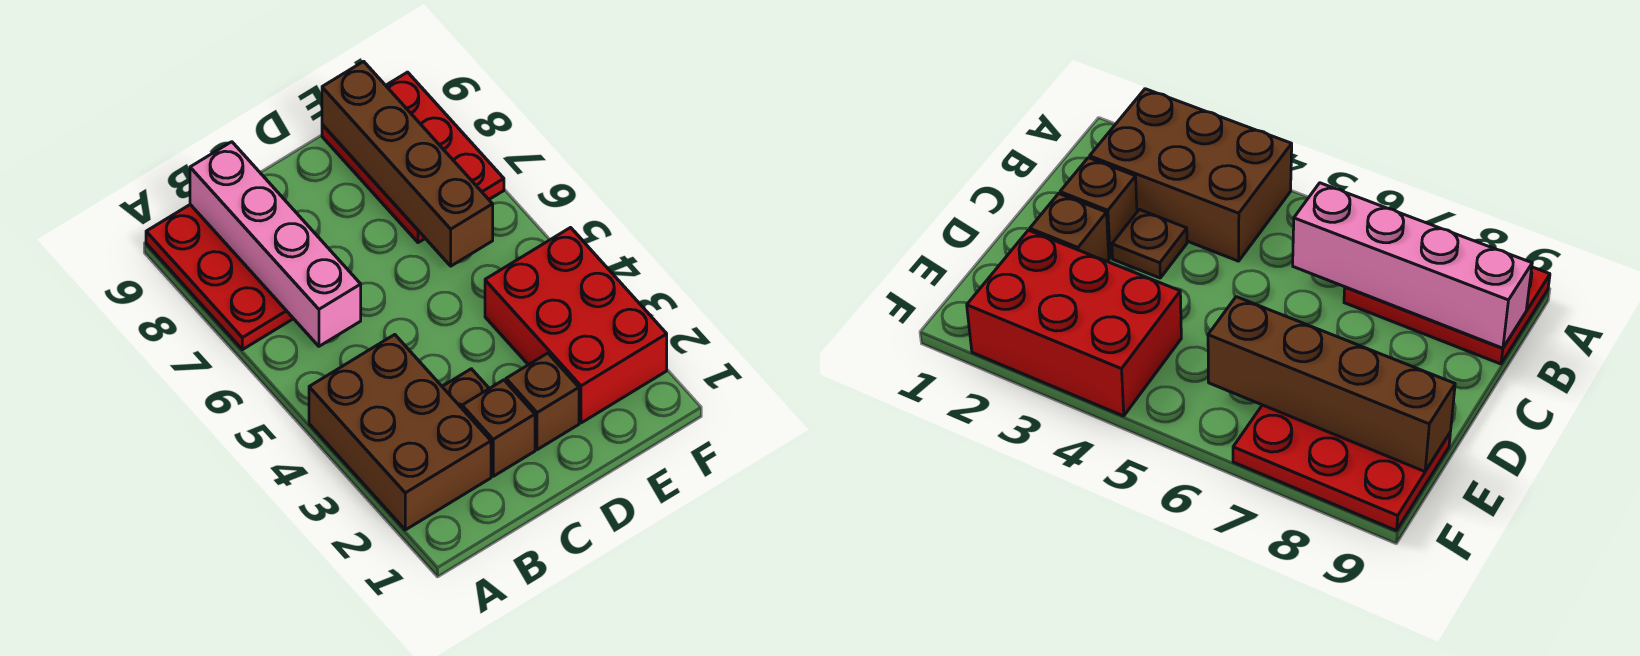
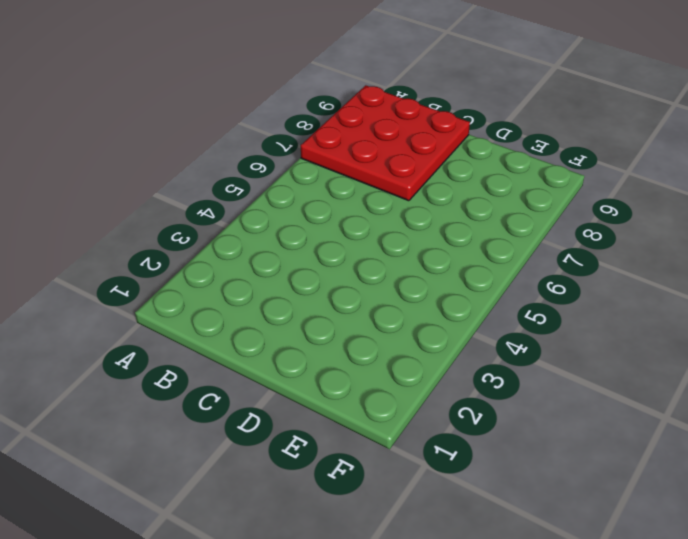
red plate A7:C9 level 1 -> red plate A7:B9 level 1
none -> brown brick A2:B4 level 1
none -> brown brick C2 level 1

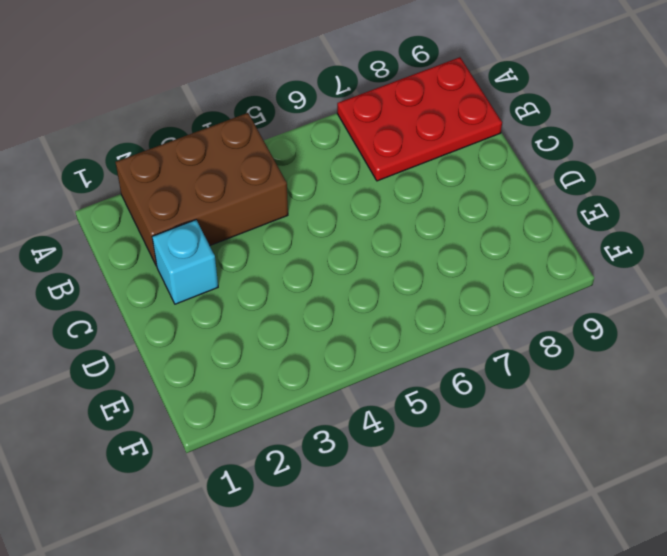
cyan brick C2 level 1 -> brown brick C2 level 1
none -> brown plate C3 level 1
none -> brown brick D2 level 1

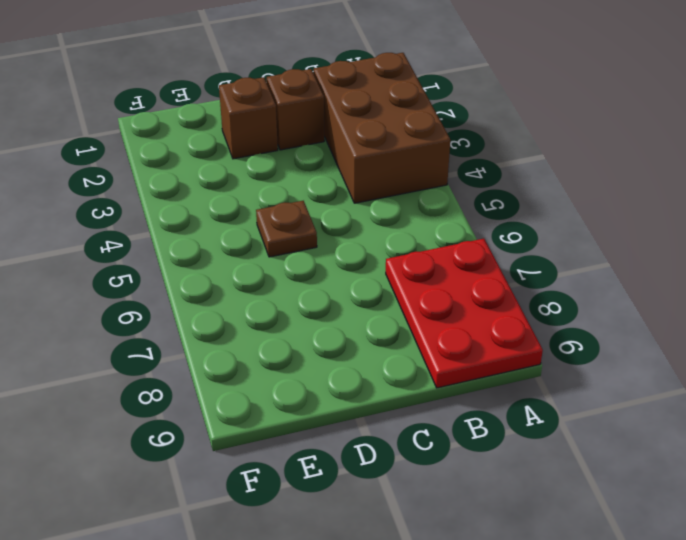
brown plate D5 level 1 -> brown plate C3 level 1
none -> red brick E2:F4 level 1
none -> red plate E7:F9 level 1

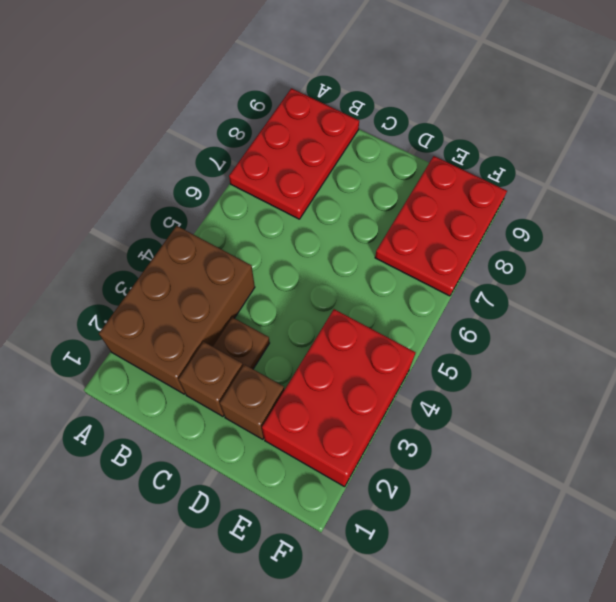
none -> pink brick B6:B9 level 2
none -> brown brick E6:E9 level 2

